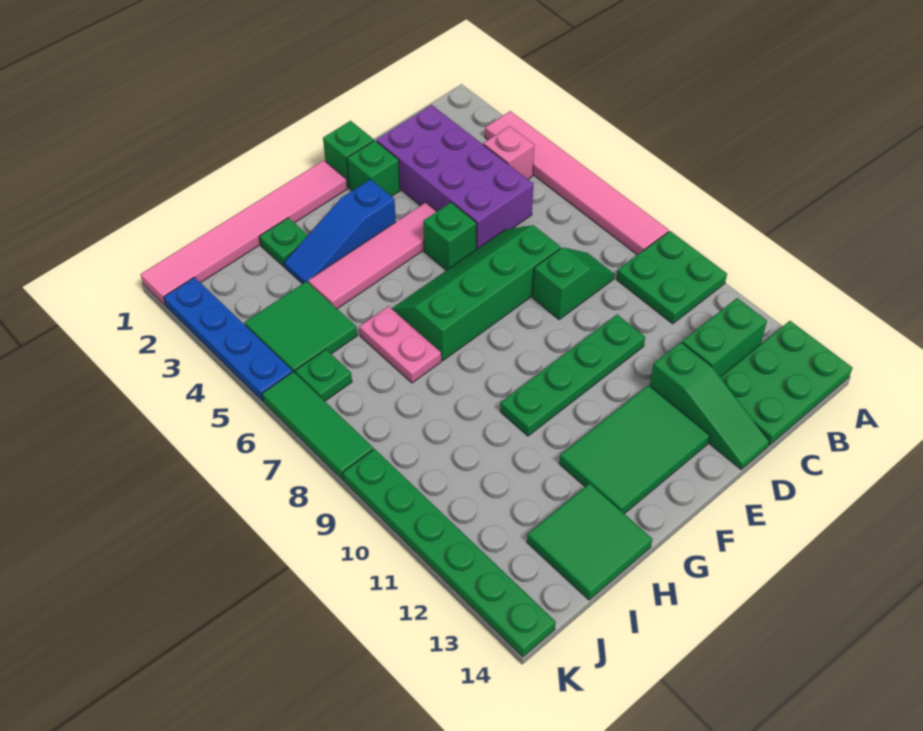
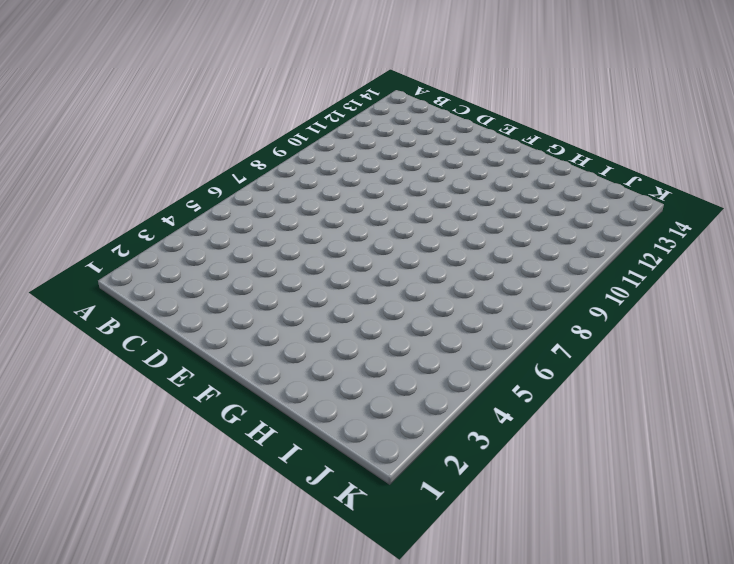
none -> pink tile A3:A8 level 1
none -> green plate A9:B10 level 1
none -> green plate A13:C14 level 1

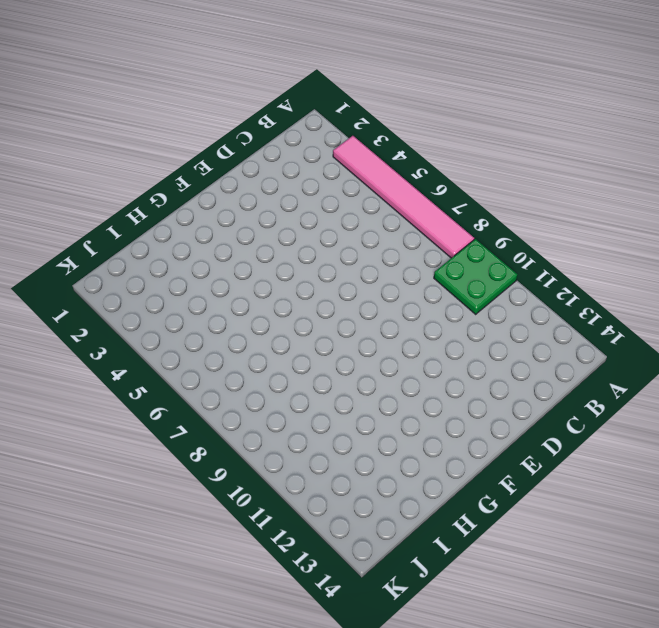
none -> green plate A13:C14 level 1
none -> pink brick B4 level 1
none -> green brick B12:C12 level 1

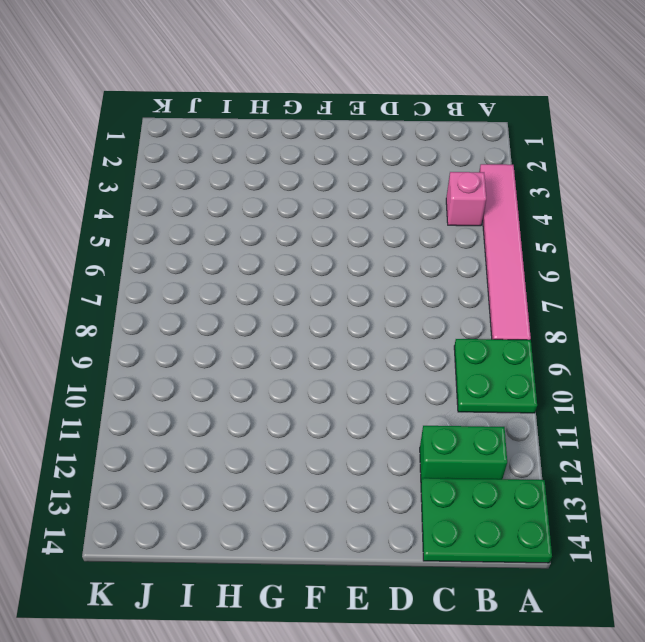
none -> purple brick C2:D5 level 1
none -> green slope C8:D8 level 1 top D
none -> green slope D6:G7 level 1 top 7

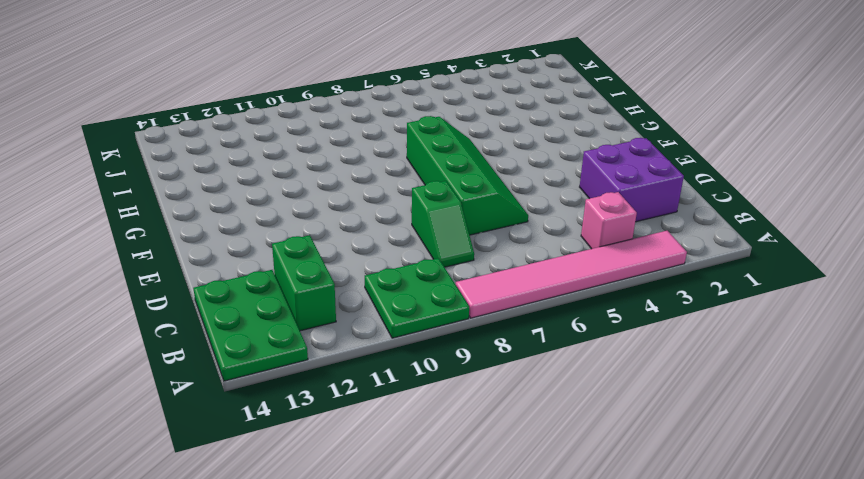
purple brick C2:D3 level 1 -> purple brick C2:D5 level 1
none -> green plate D10:G10 level 1
none -> green slope D12:D14 level 1 top 12
none -> green brick E1 level 1

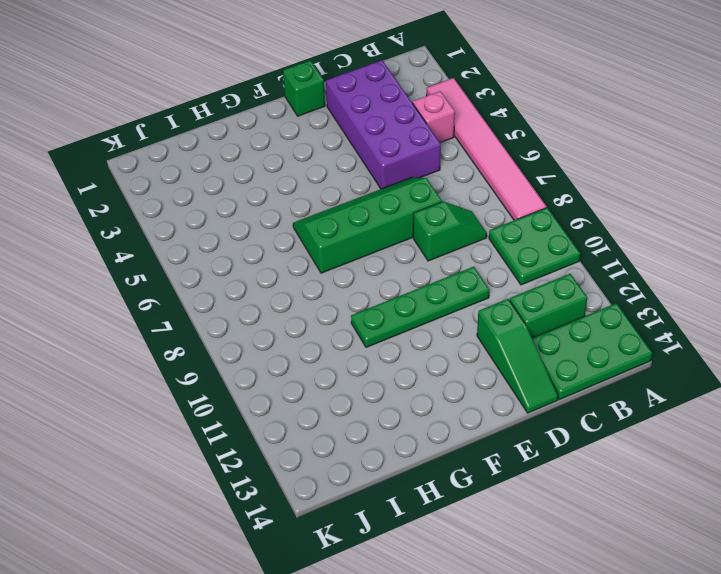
none -> green brick E2 level 1
none -> pink tile E4:H4 level 1
none -> green brick E5 level 1

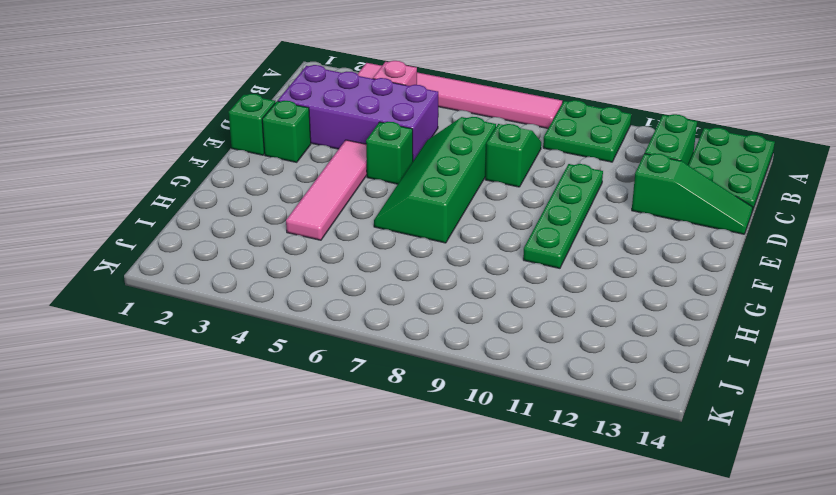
none -> green tile E12:G13 level 1
none -> pink tile F1:K1 level 1
none -> blue slope F3:H3 level 1 top F

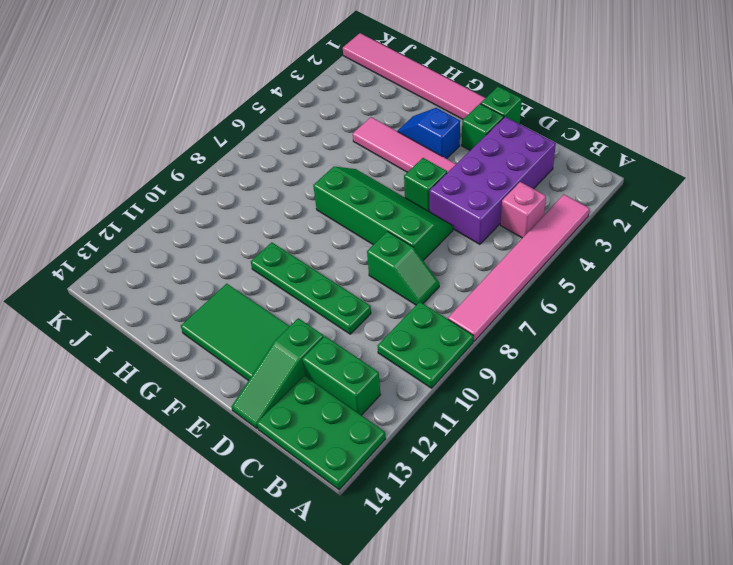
blue slope F3:G3 level 1 top F -> blue slope F3:H3 level 1 top F
none -> green plate H2 level 1
none -> pink plate H6:H7 level 1
none -> green tile H13:I14 level 1

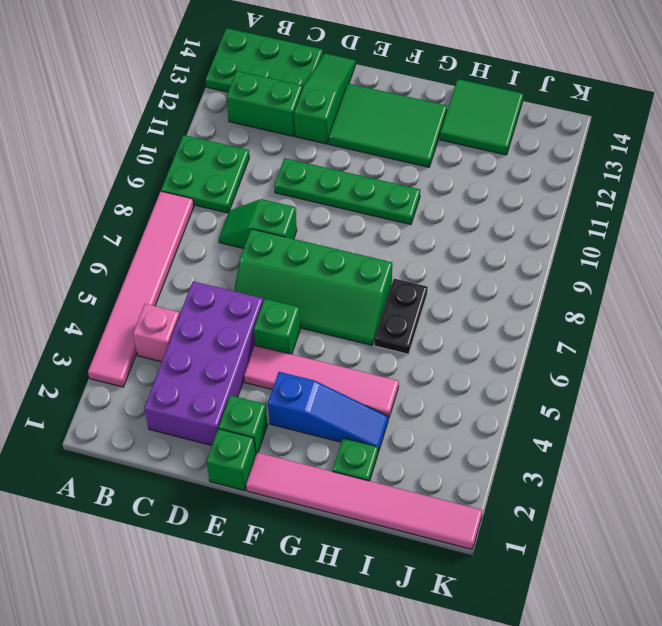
black plate H6:H7 level 1 -> pink plate H6:H7 level 1
none -> green tile I4:J5 level 1
none -> green plate J6 level 1
none -> blue plate K2:K5 level 1

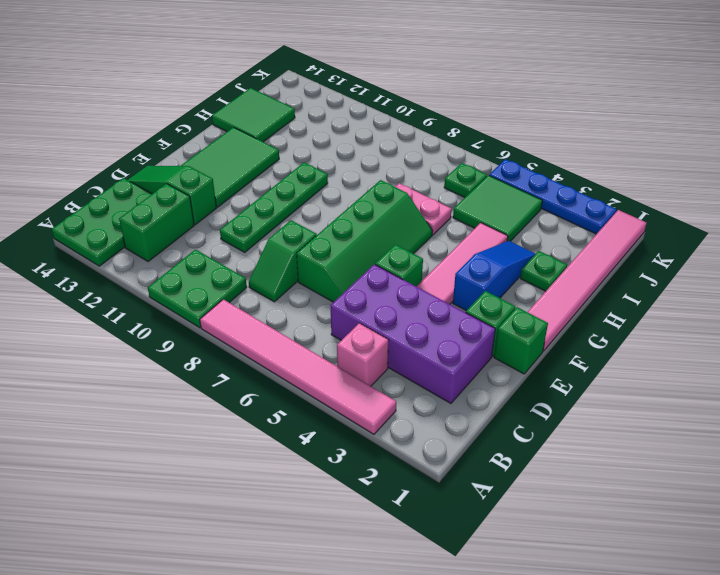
none -> green tile K6:K8 level 1
none -> green plate K9:K14 level 1

